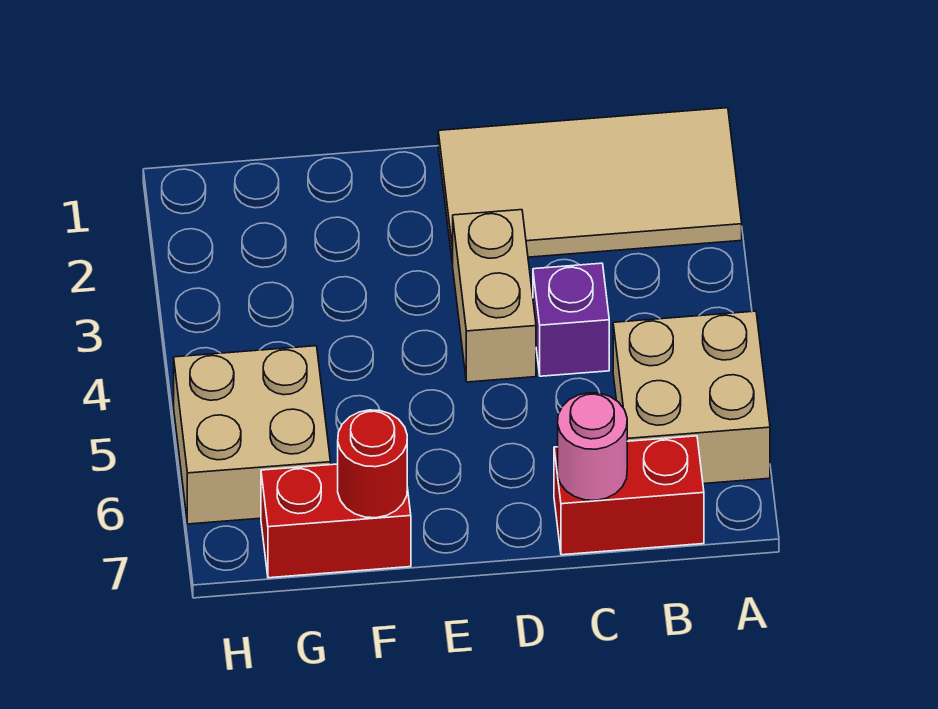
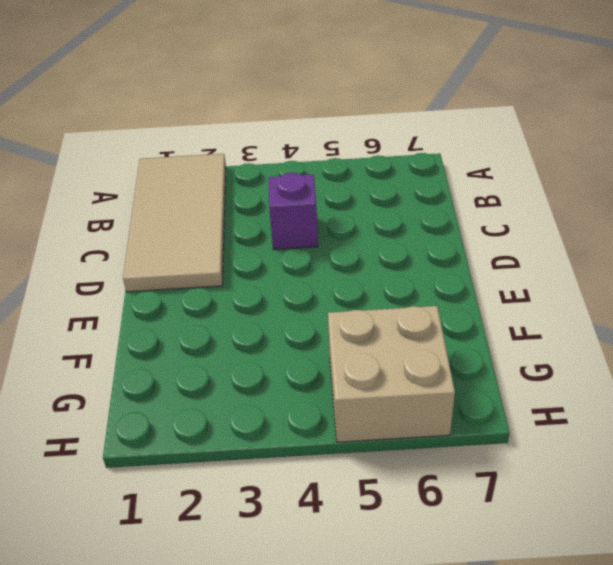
none -> tan brick A5:B6 level 1
none -> red brick B7:C7 level 1

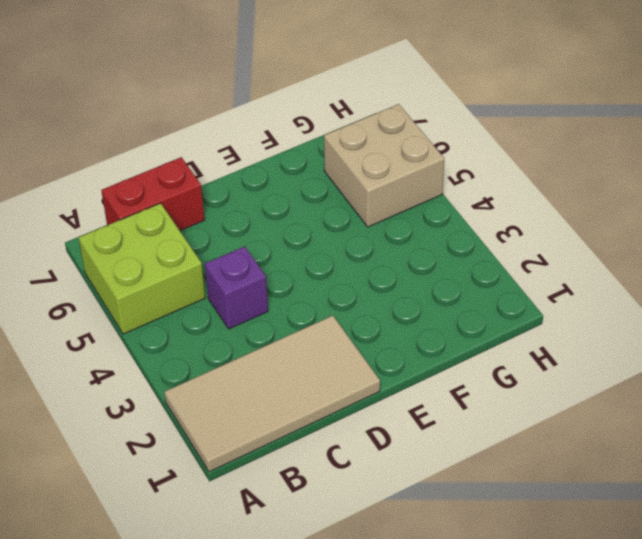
lime brick A5:B6 level 1 -> tan brick A5:B6 level 1
none -> tan brick D3:D4 level 1
none -> red brick F7:G7 level 1

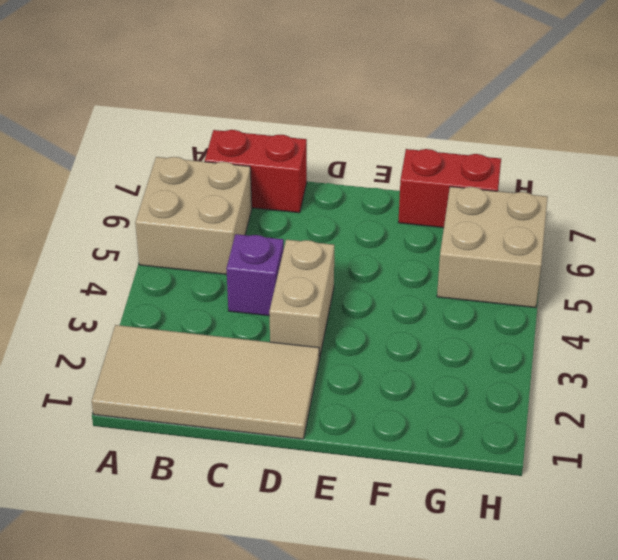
none -> pink round brick C7 level 2
none -> red round brick F7 level 2

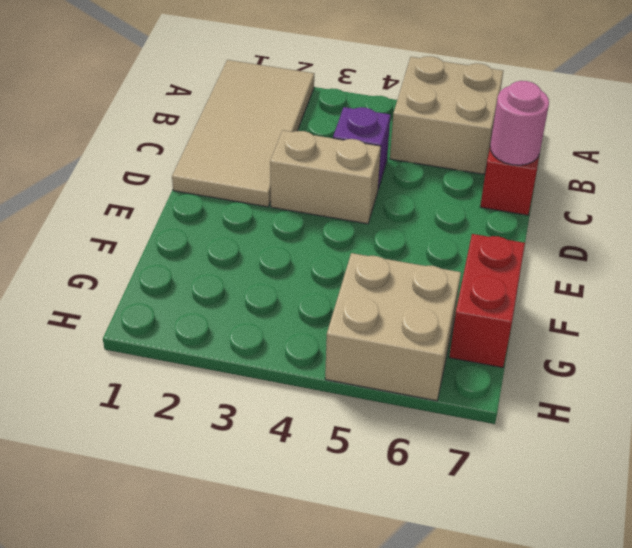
none -> red round brick F7 level 2

